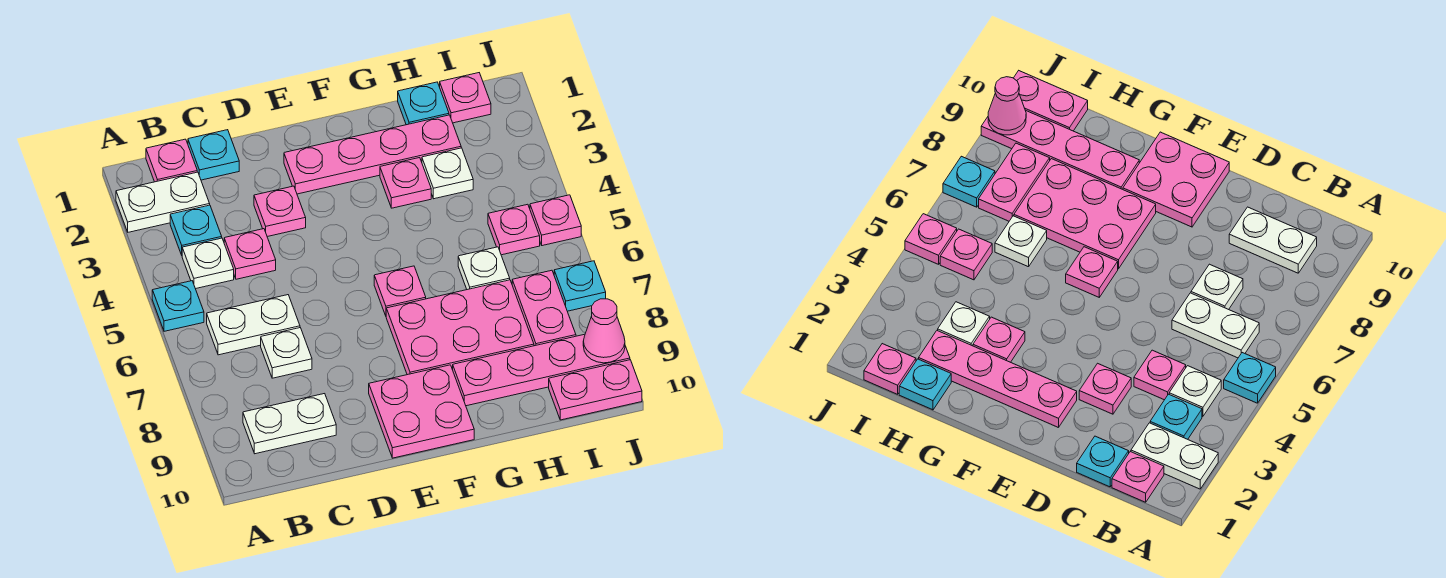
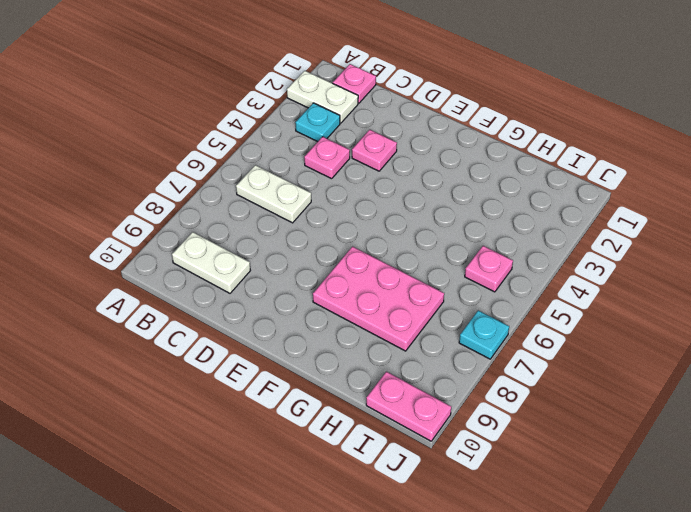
none -> cyan plate A5 level 1
none -> white plate B4 level 1
none -> cyan plate C1 level 1

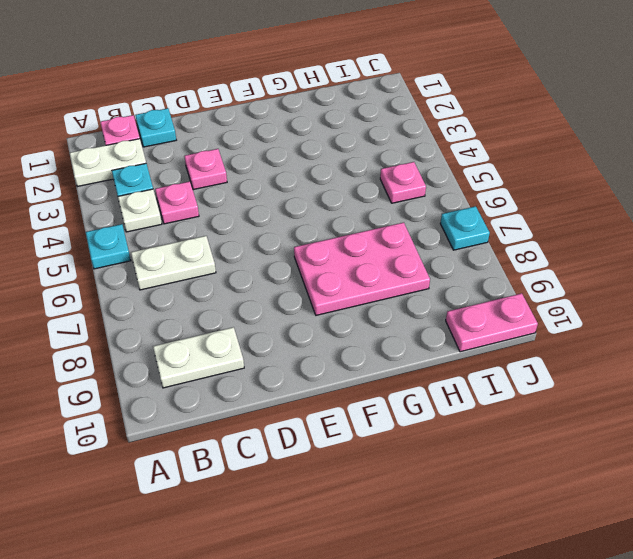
none -> white plate C7 level 1
none -> pink plate E2:H2 level 1
none -> pink plate E9:F10 level 1

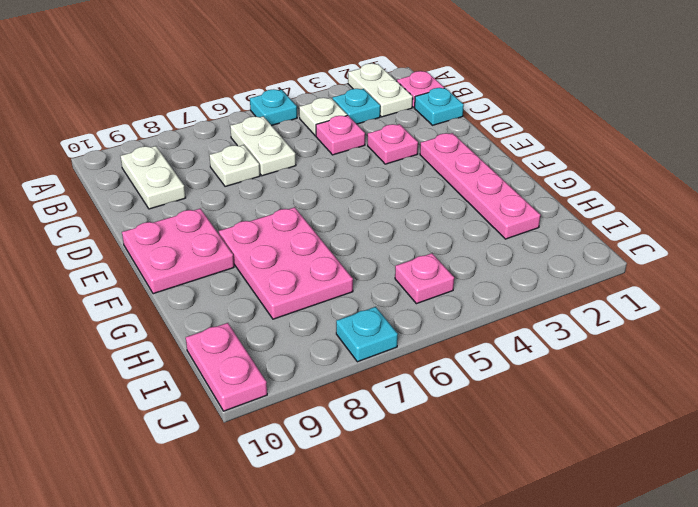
none -> pink plate F6 level 1
none -> pink plate G3 level 1
none -> pink plate G9:J9 level 1

